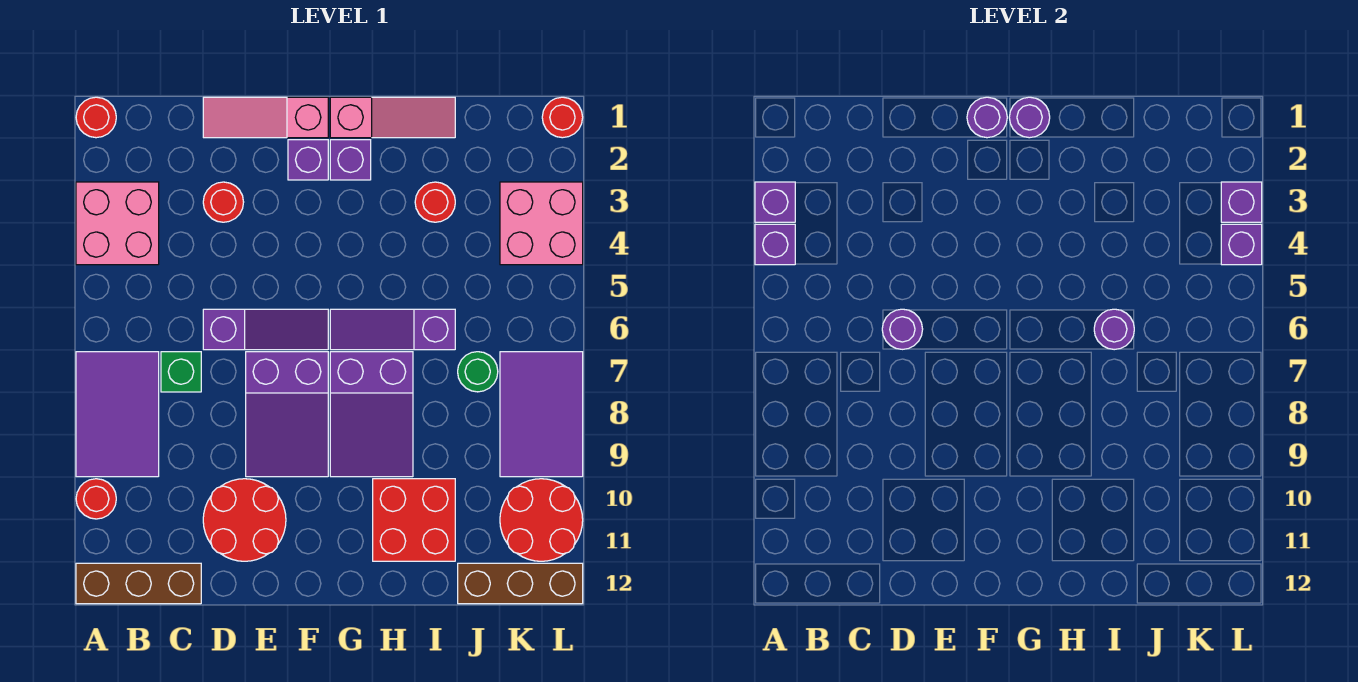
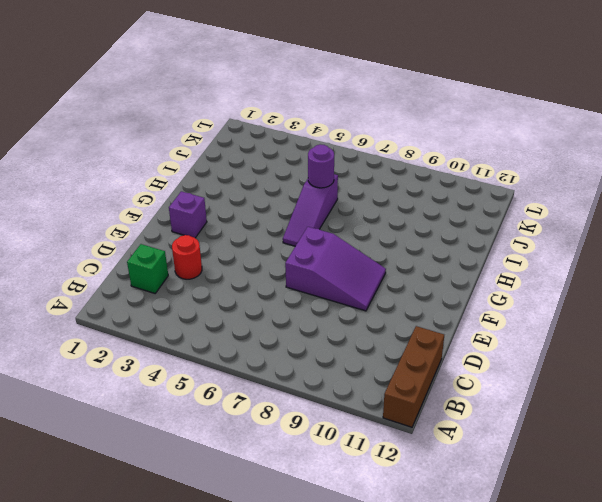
green brick C2 level 1 -> green brick C7 level 1
none -> red round brick A1 level 1
none -> pink brick A3:B4 level 1
none -> purple tile A7:B9 level 1
none -> red round brick A10 level 1

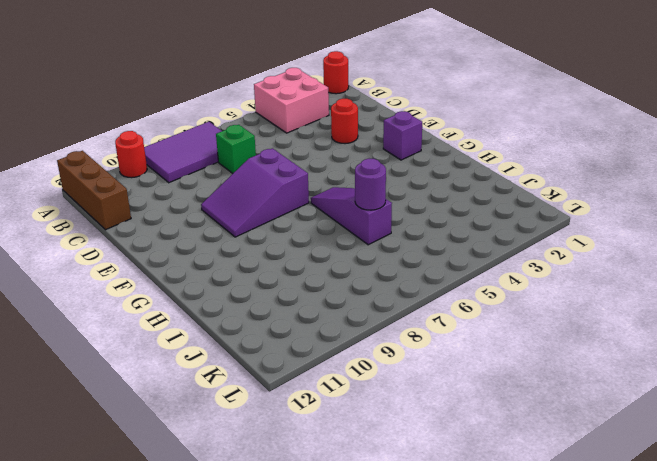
none -> pink slope D1:F1 level 1 top F
none -> purple slope D6:F6 level 1 top D
none -> red round brick D10:E11 level 1
none -> pink slope G1:I1 level 1 top G

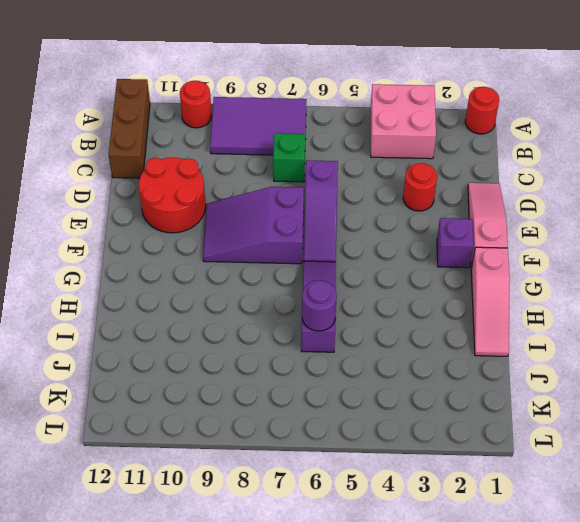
none -> purple brick G2 level 1
none -> purple slope G7:H9 level 1 top 7
none -> red brick H10:I11 level 1
none -> red round brick I3 level 1

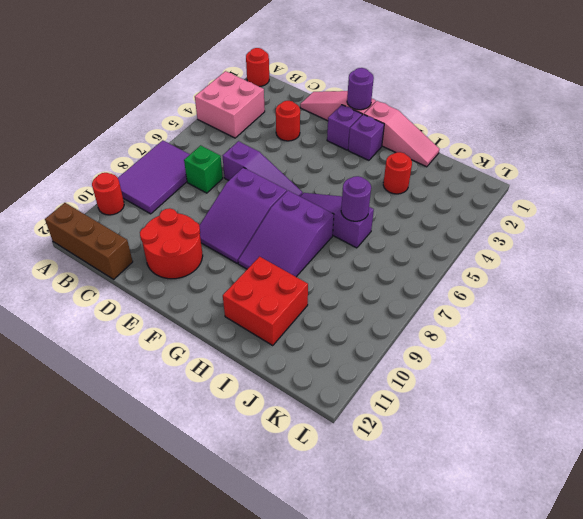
none -> green round brick J7 level 1
none -> brown brick J12:L12 level 1
none -> pink brick K3:L4 level 1
none -> purple tile K7:L9 level 1

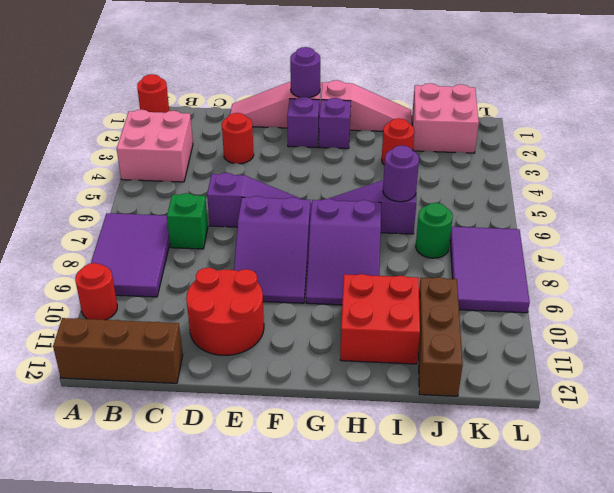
pink brick J1:K2 level 1 -> pink brick K3:L4 level 1
brown brick J10:J12 level 1 -> brown brick J12:L12 level 1
none -> red round brick K10:L11 level 1
none -> red round brick L1 level 1
none -> purple brick A3 level 2
none -> purple brick A4 level 2

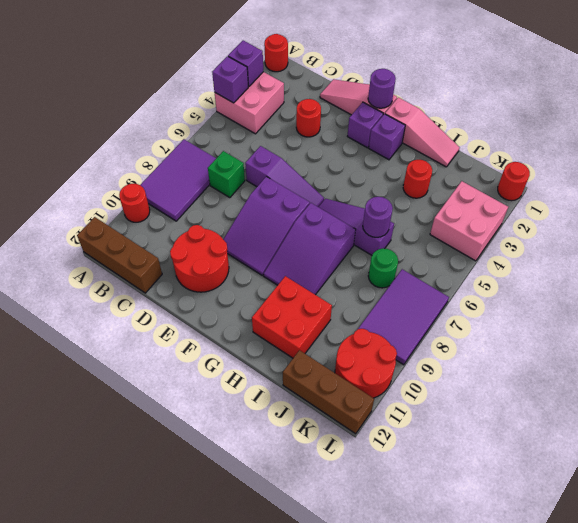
none -> purple round brick D6 level 2
none -> purple round brick G1 level 2
none -> purple brick L3 level 2
none -> purple brick L4 level 2

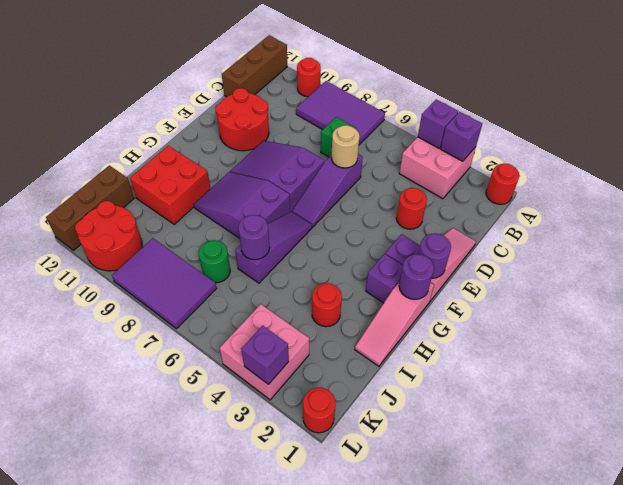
tan round brick D6 level 2 -> purple round brick D6 level 2
none -> purple brick L4 level 2

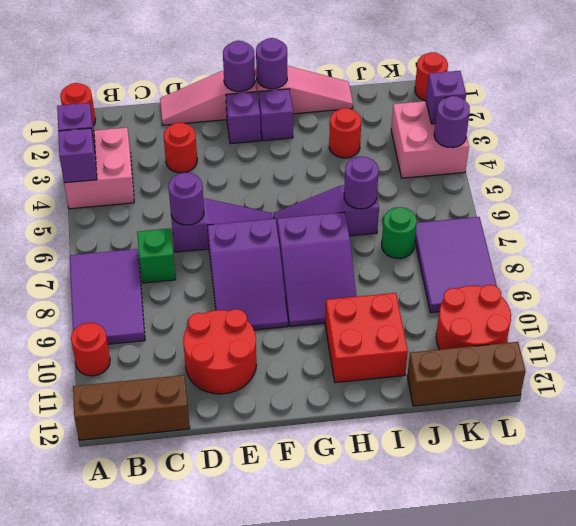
purple round brick L4 level 2 -> purple brick L4 level 2

